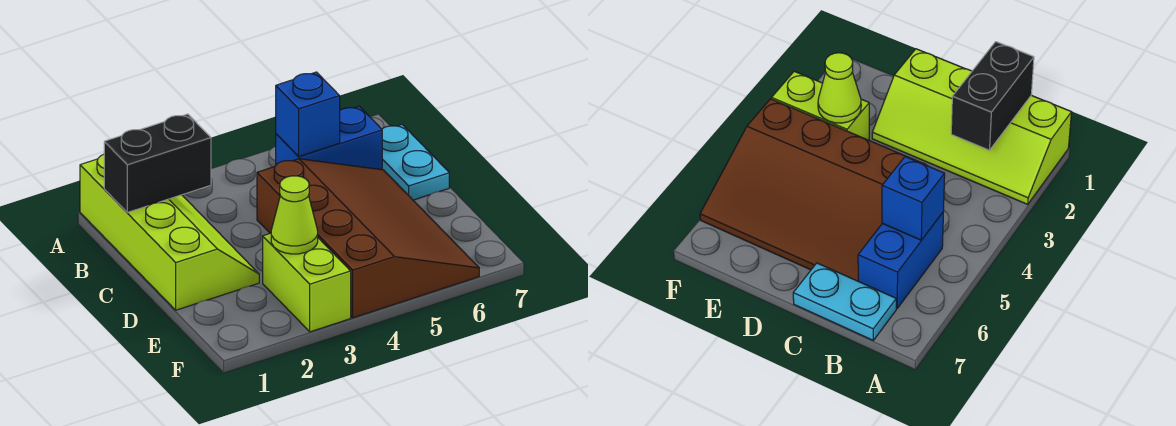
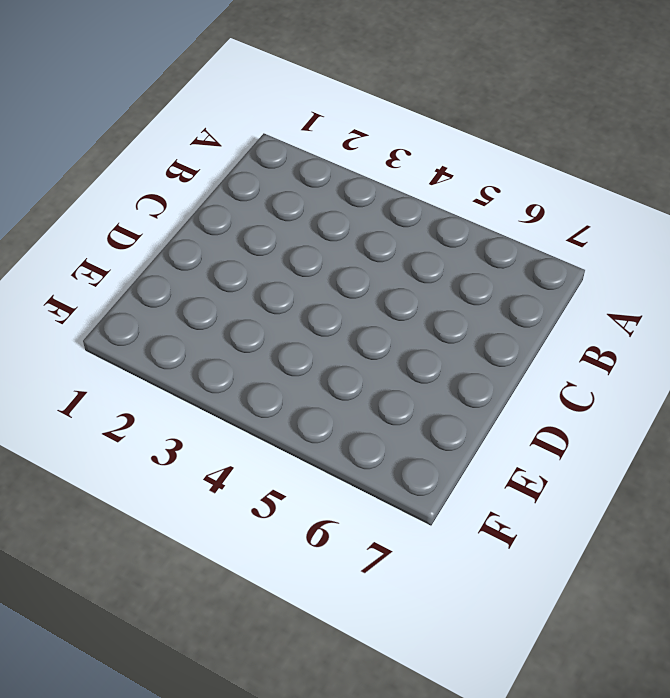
none -> lime slope A1:D2 level 1 top 1
none -> blue brick B5:B6 level 1

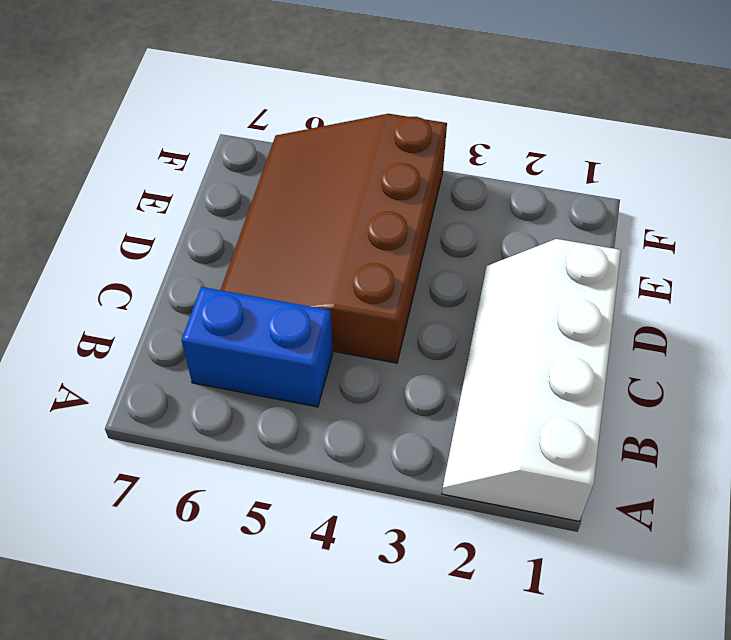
white slope A1:D2 level 1 top 1 -> lime slope A1:D2 level 1 top 1
none -> cyan plate B7:C7 level 1
none -> lime brick E3:F3 level 1

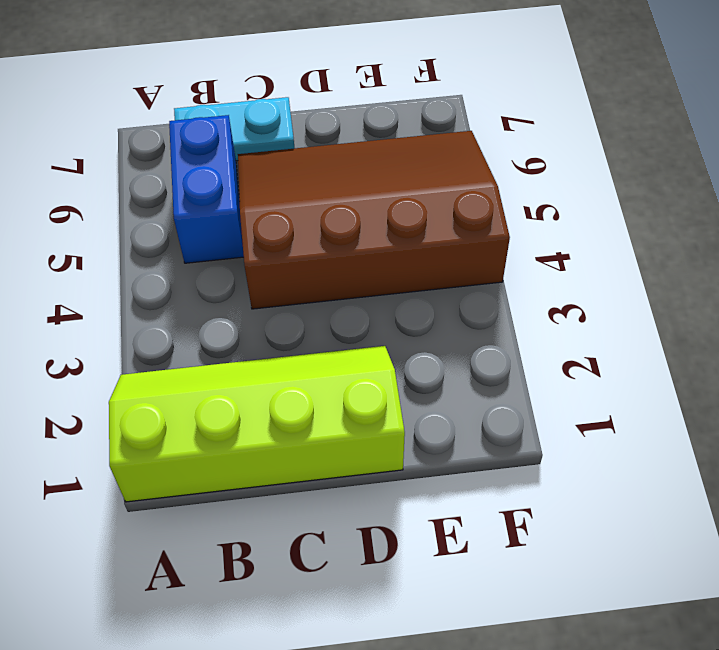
none -> lime brick E3:F3 level 1
none -> black brick B1:B2 level 2

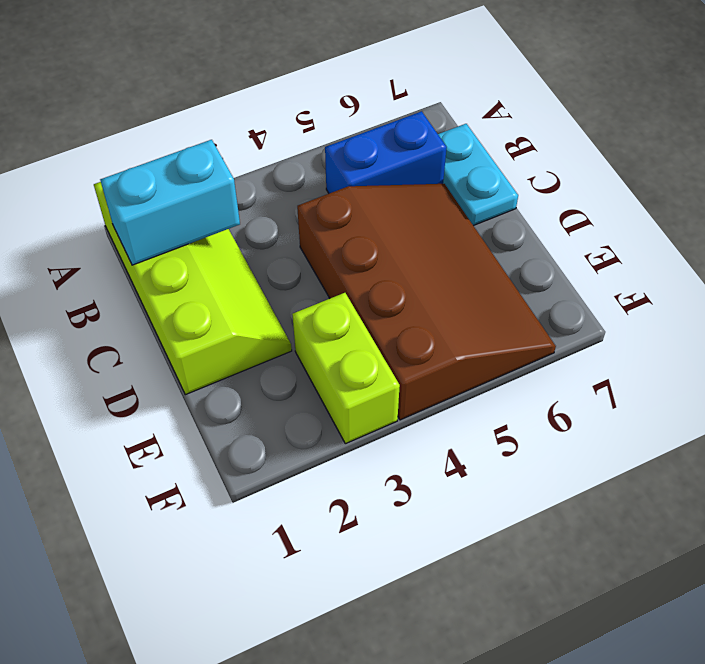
cyan brick B1:B2 level 2 -> black brick B1:B2 level 2
none -> blue brick B5 level 2
none -> lime cone E3 level 2

